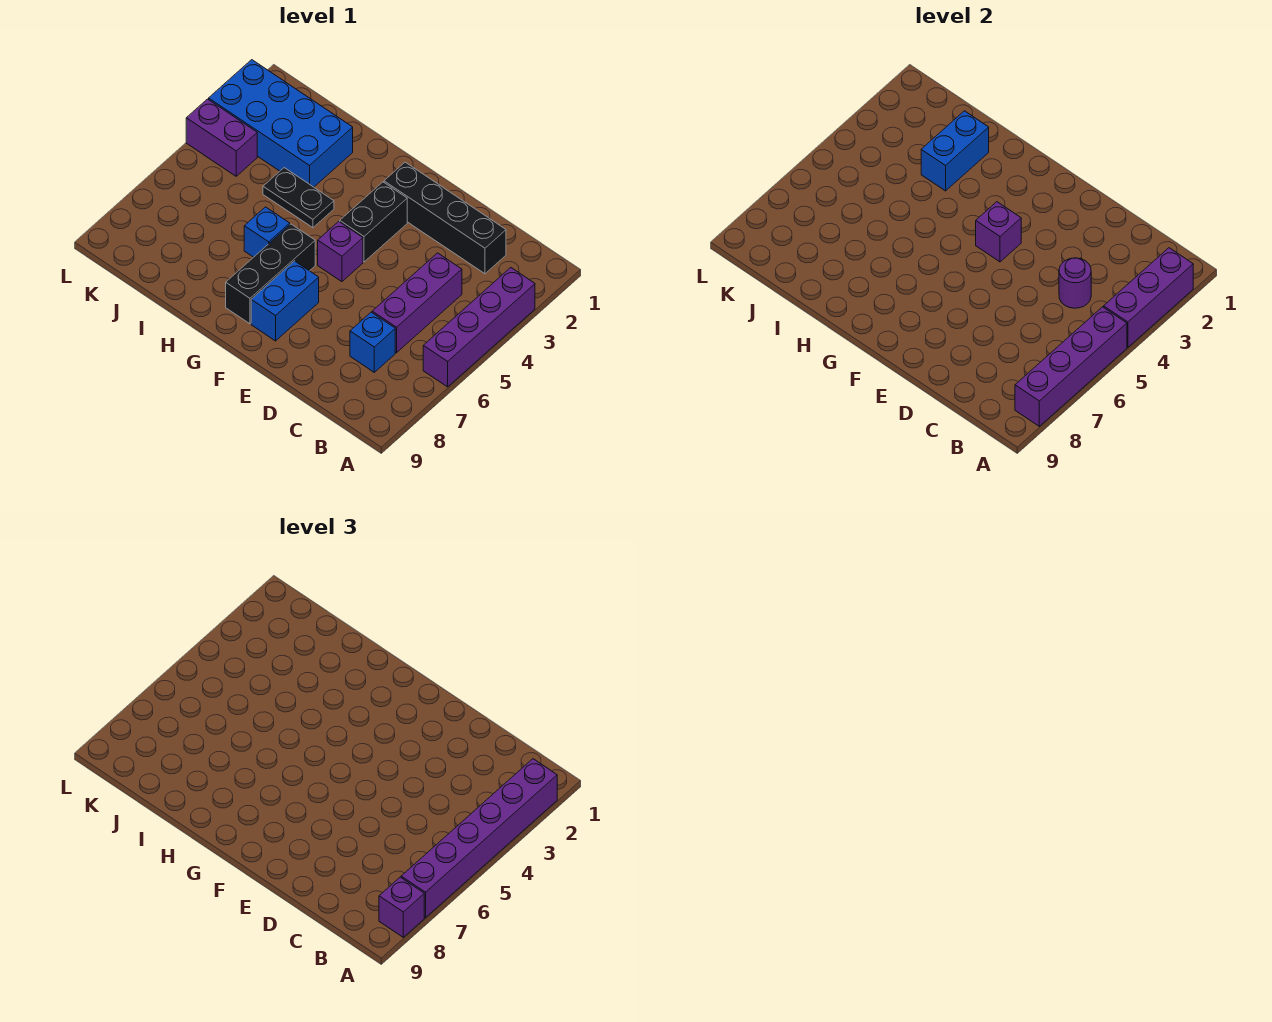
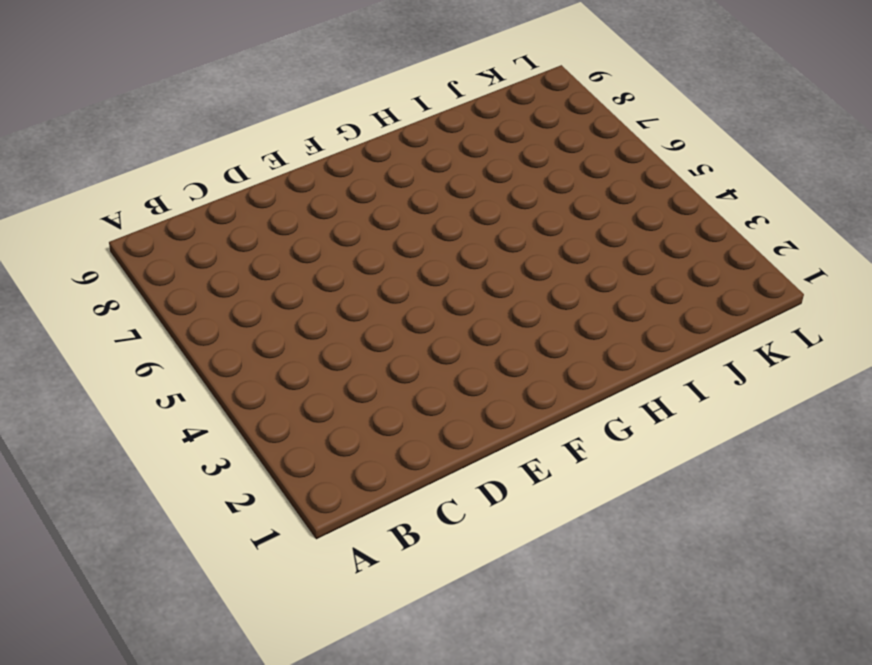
none -> purple brick A3:A6 level 1
none -> black brick C2:F2 level 1
none -> purple brick C4:C6 level 1

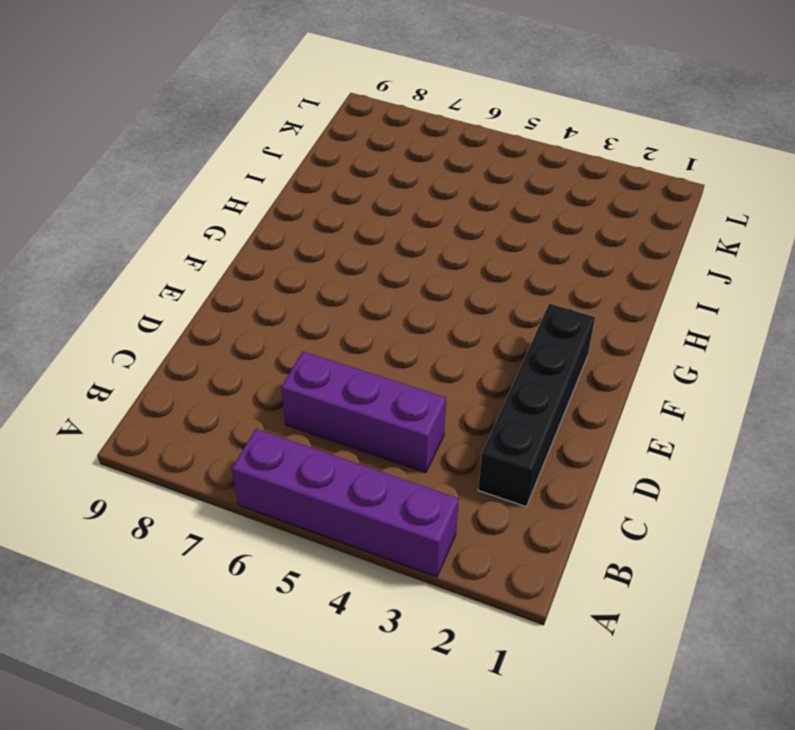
none -> blue brick C7 level 1
none -> black brick F3:F4 level 1
none -> purple brick F5 level 1

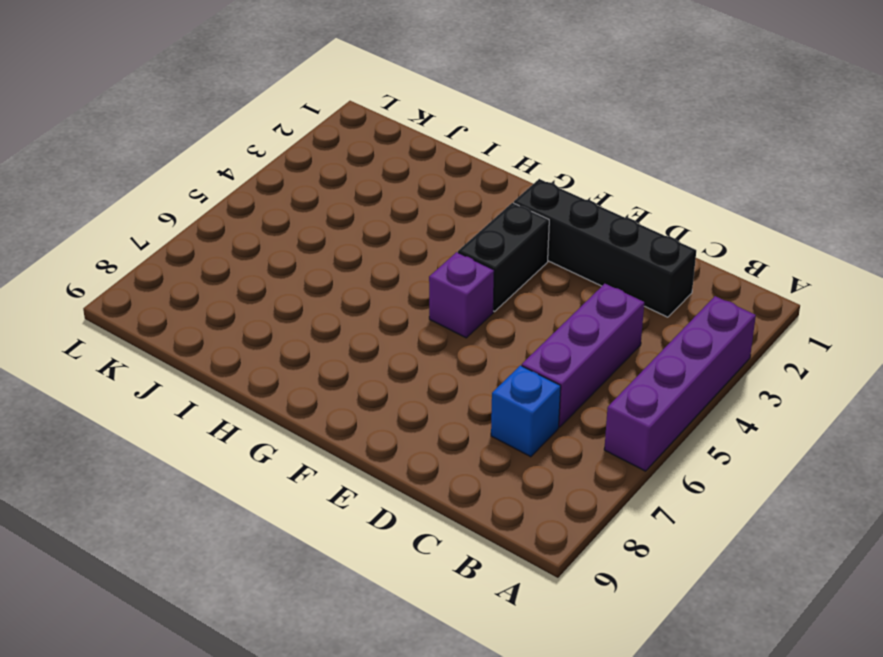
none -> blue brick F7:F8 level 1
none -> black brick G6:G8 level 1
none -> black plate H4:I4 level 1

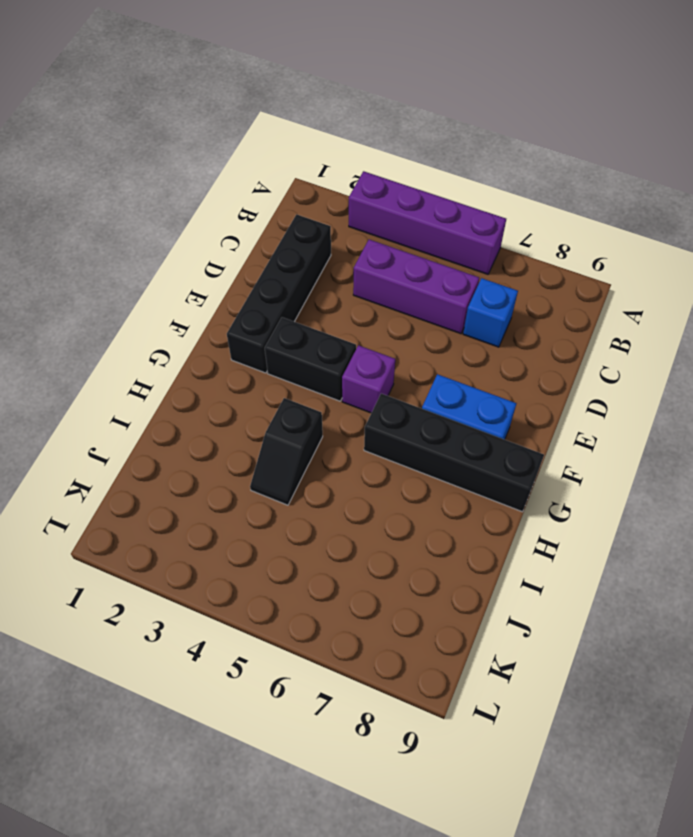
black brick G6:G9 level 1 -> black brick G6:G8 level 1
black slope H4:I4 level 1 top H -> black plate H4:I4 level 1
none -> blue brick H6 level 1
none -> blue brick I2:L3 level 1
none -> purple brick K4:L4 level 1

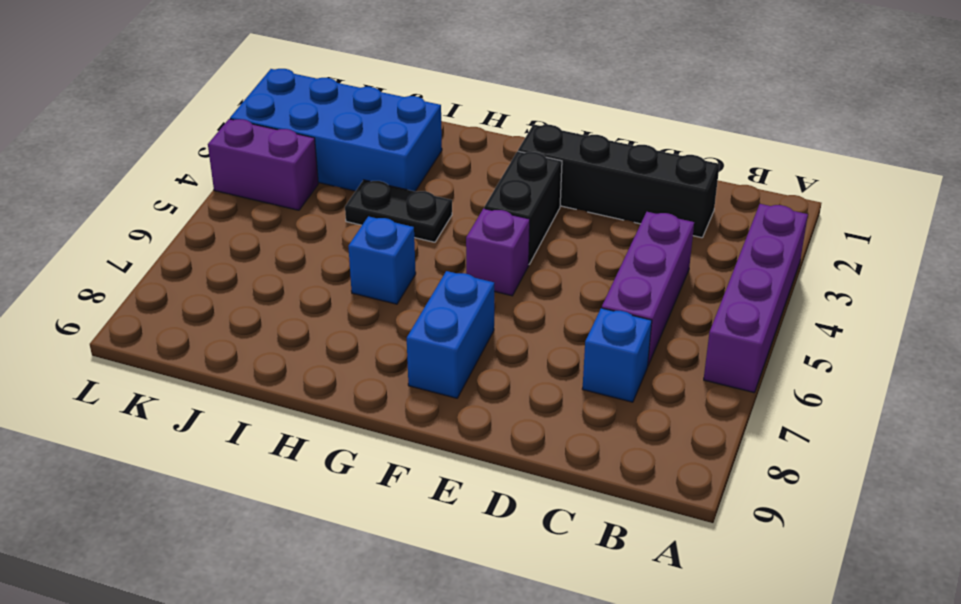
none -> black brick G6:G8 level 1
none -> purple brick A2:A4 level 2
none -> purple brick A5:A8 level 2

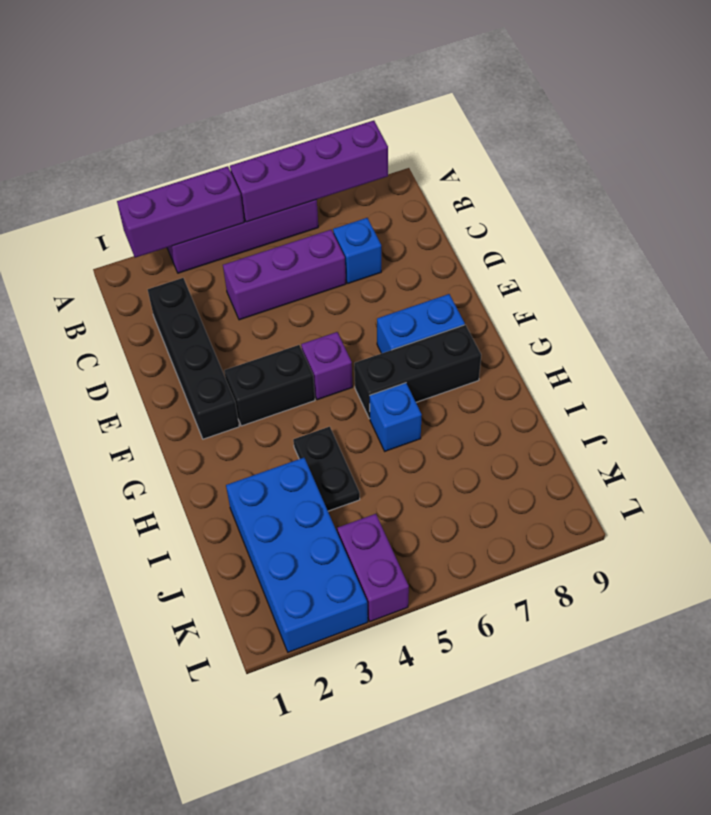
none -> purple round brick C4 level 2
none -> purple brick F4 level 2
none -> blue brick I2:I3 level 2

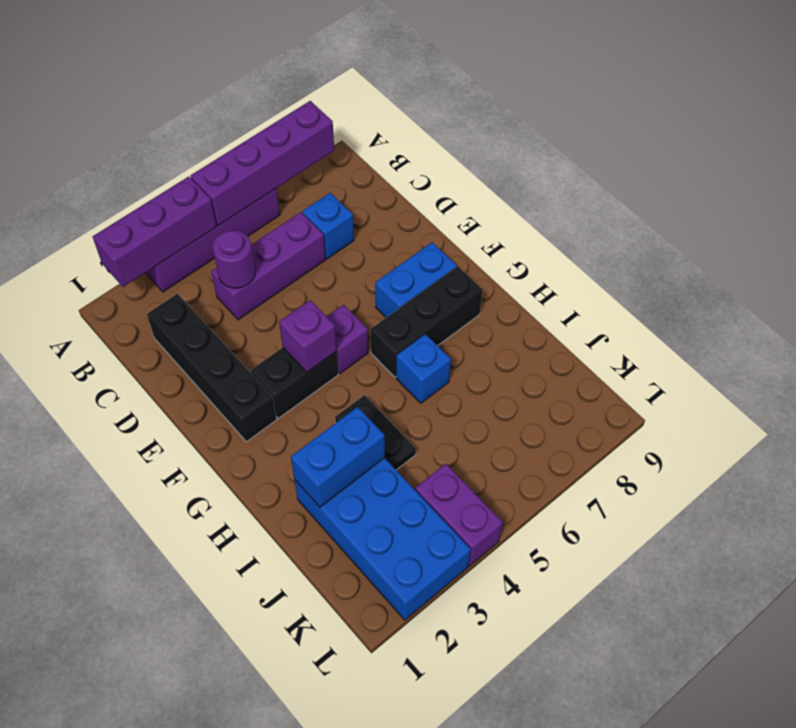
none -> purple brick A2:A7 level 3
none -> purple brick A8 level 3

